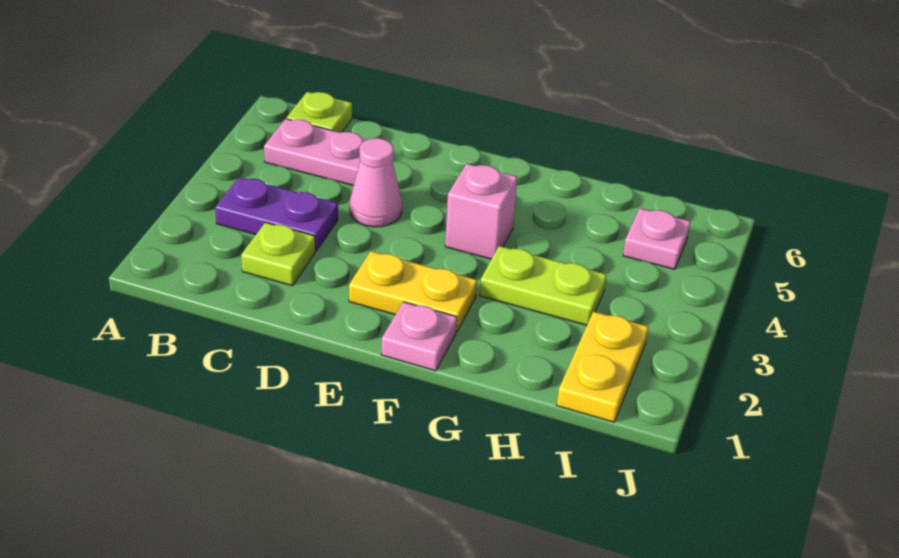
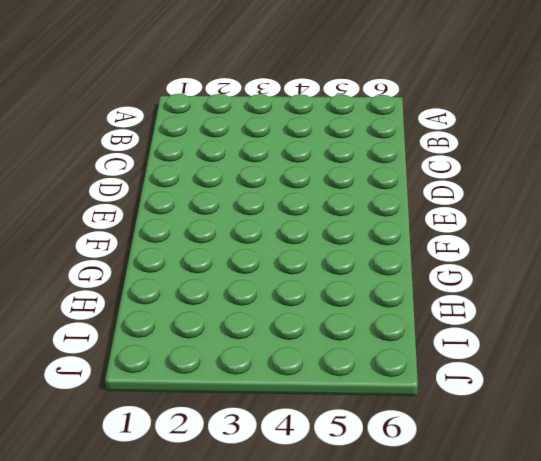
none -> purple plate B3:C3 level 1
none -> pink plate B5:C5 level 1

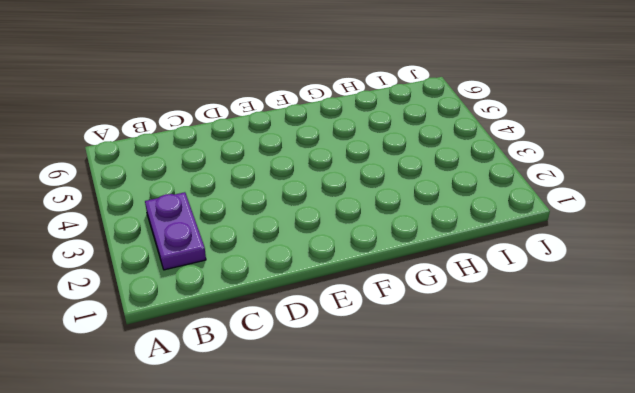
purple plate B2:B3 level 1 -> purple plate B3:C3 level 1
none -> pink plate B5:C5 level 1
none -> lime plate B6 level 1

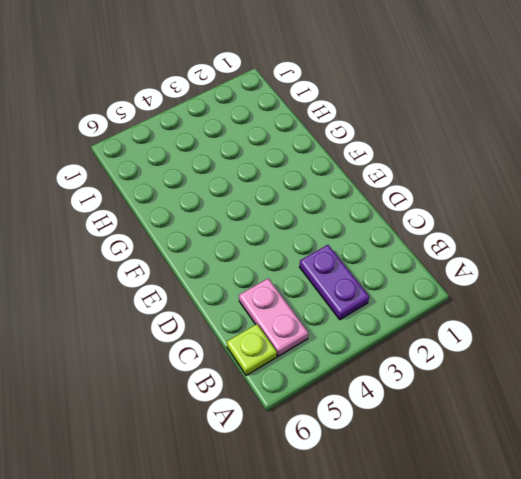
none -> lime plate C2 level 1
none -> pink cone D4 level 1

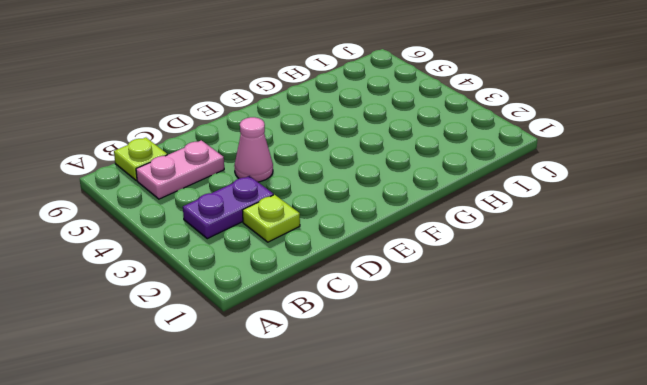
none -> yellow plate E2:F2 level 1
none -> pink plate F1 level 1

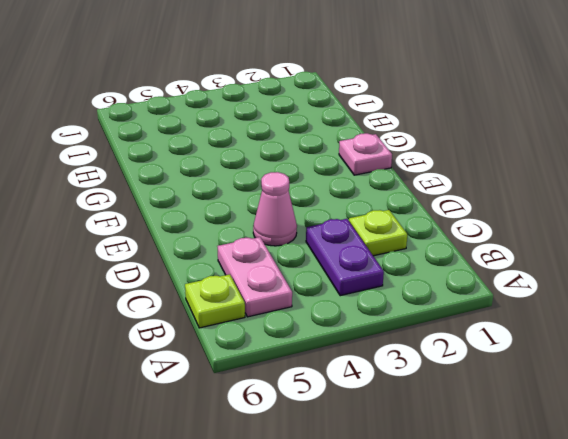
none -> yellow plate E2:F2 level 1
none -> pink brick F4 level 1

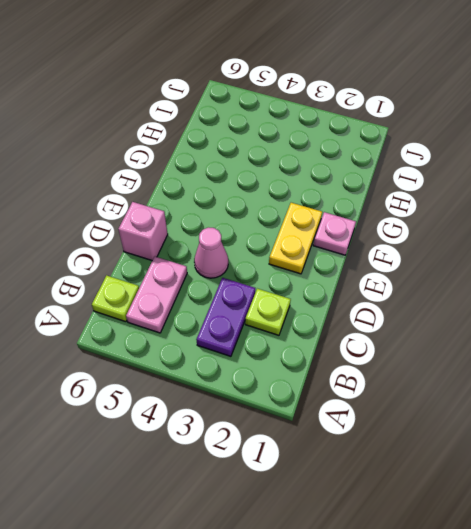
pink brick D6 level 1 -> pink brick F4 level 1
none -> lime plate G3:H3 level 1
none -> yellow plate I1:I2 level 1

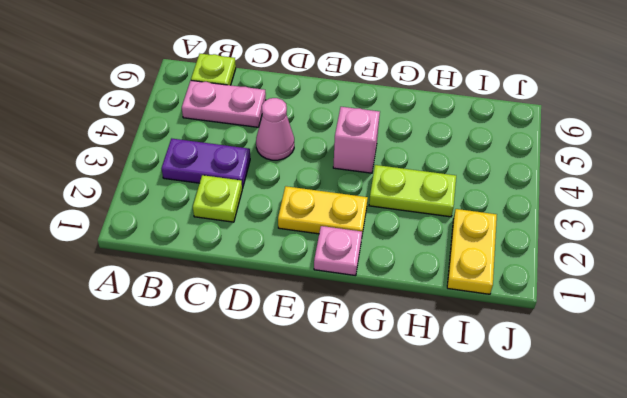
none -> pink plate I5 level 1

